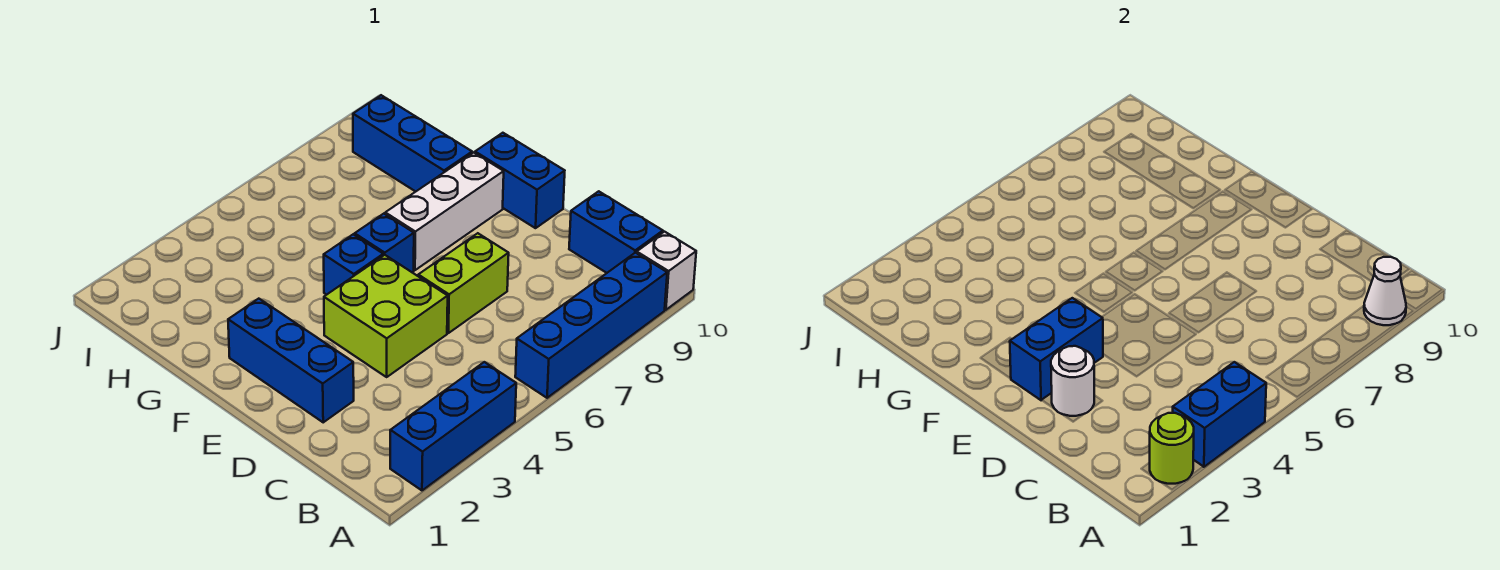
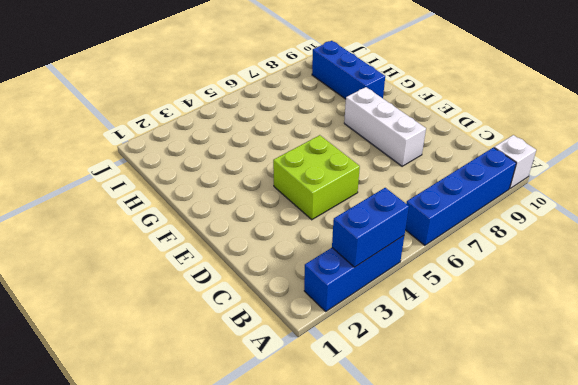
white brick D8:F8 level 1 -> white brick F7:F9 level 1
none -> blue brick B10:C10 level 1
none -> blue brick D2:F2 level 1
none -> lime brick D6:D7 level 1

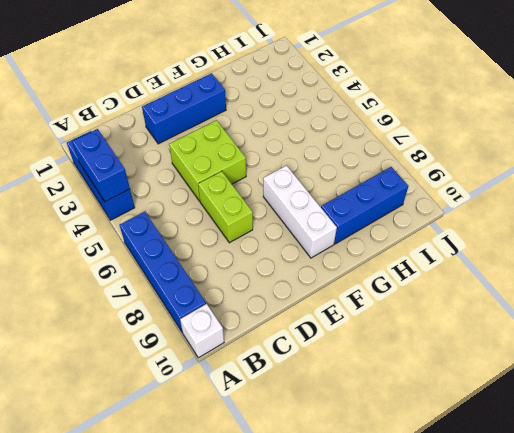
none -> blue brick B10:C10 level 1
none -> blue brick E10:F10 level 1
none -> blue brick F5 level 1

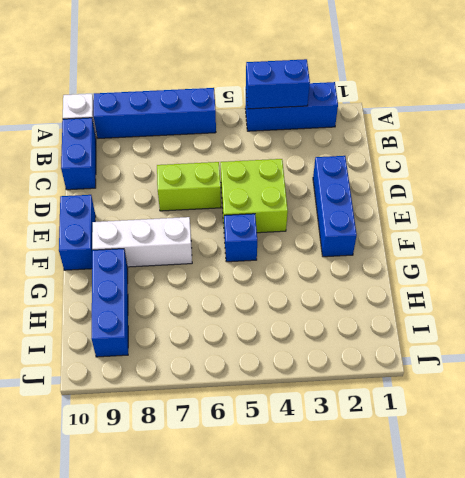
none -> blue brick F6 level 1
none -> lime round brick A2 level 2
none -> white cone A9 level 2

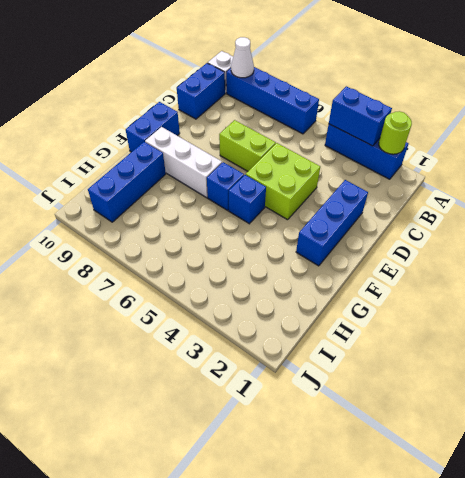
none -> white round brick D2 level 2
none -> blue brick E2:E3 level 2

